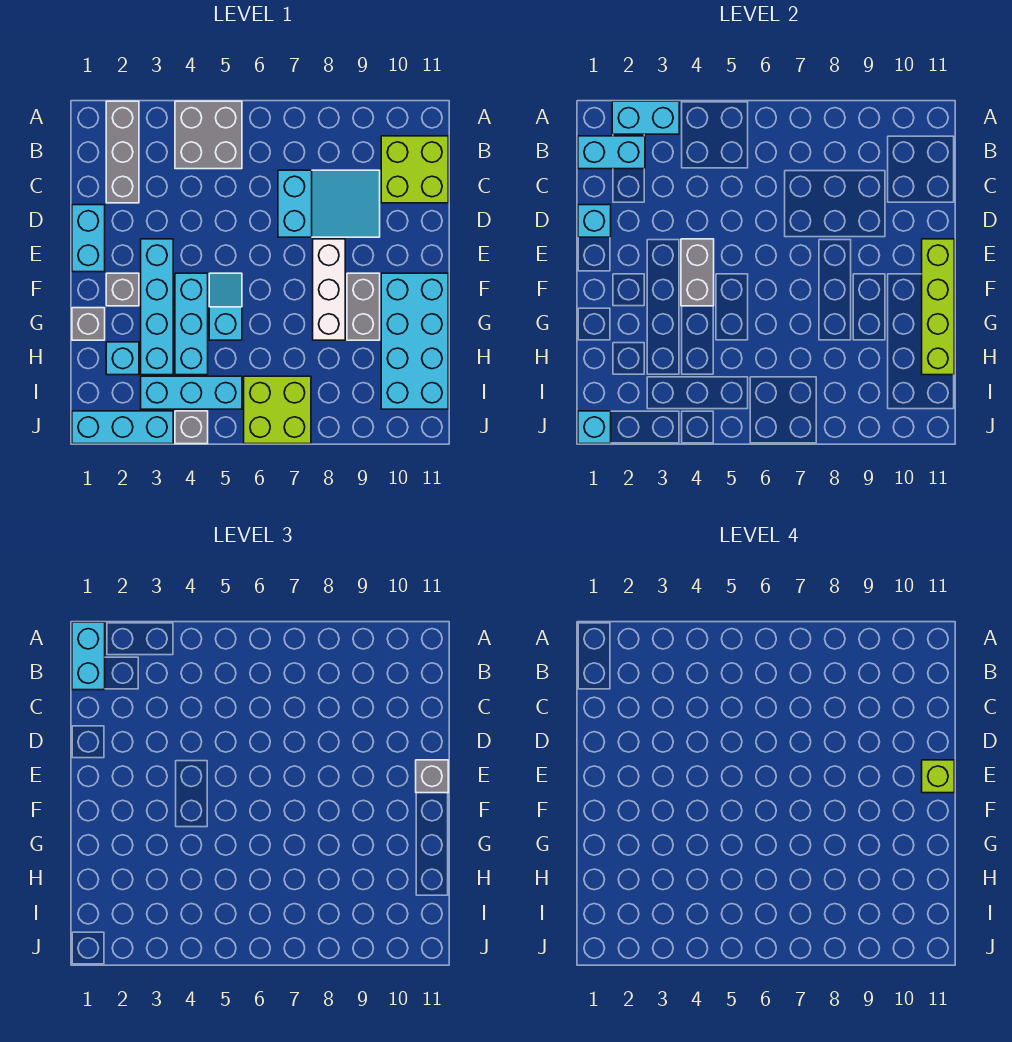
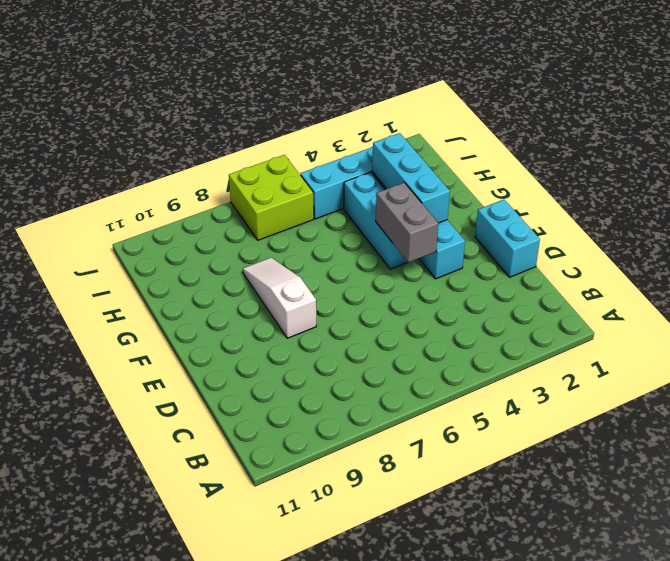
white slope E8:G8 level 1 top E -> white brick E8:G8 level 1
cyan brick F3:H3 level 2 -> cyan brick J1:J3 level 1
none -> grey brick A2:C2 level 1
none -> grey brick A4:B5 level 1
none -> lime brick B10:C11 level 1

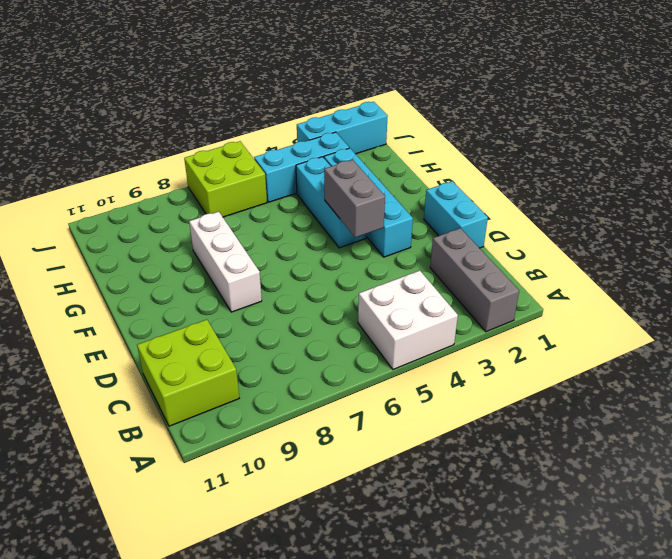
white brick A4:B5 level 1 -> grey brick A4:B5 level 1
none -> cyan slope C7:D9 level 1 top 7
none -> grey brick F2 level 1
none -> cyan slope F5:G5 level 1 top G

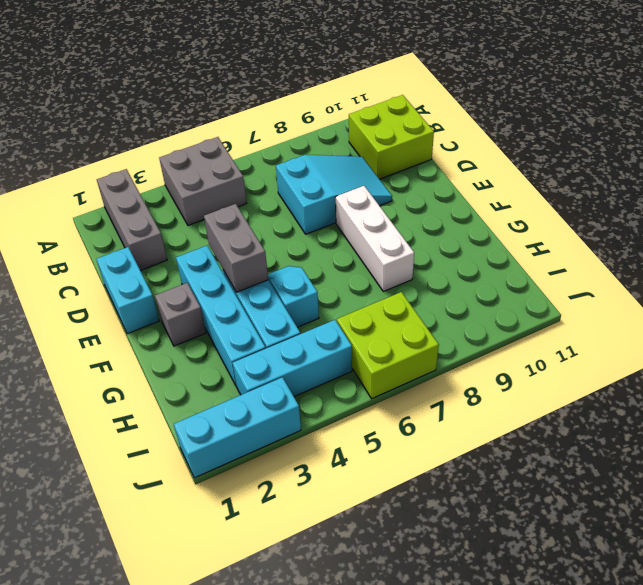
none -> grey brick F9:G9 level 1
none -> cyan brick F10:I11 level 1
none -> grey brick G1 level 1

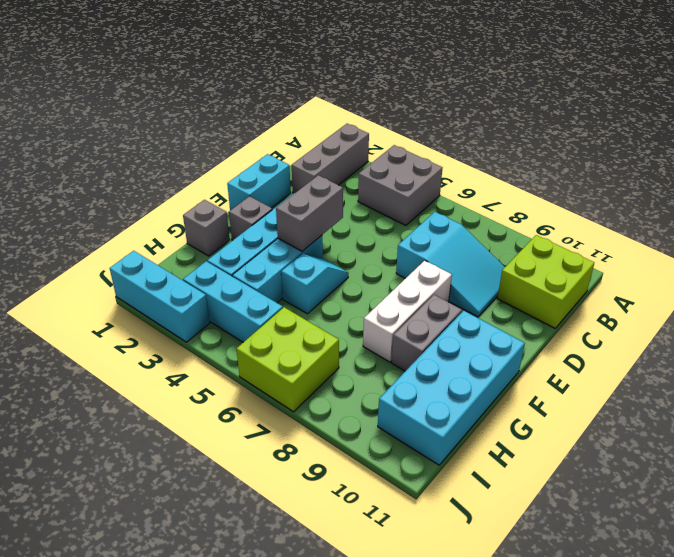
none -> cyan brick H2 level 1
none -> grey brick J4 level 1
none -> cyan brick A2:A3 level 2

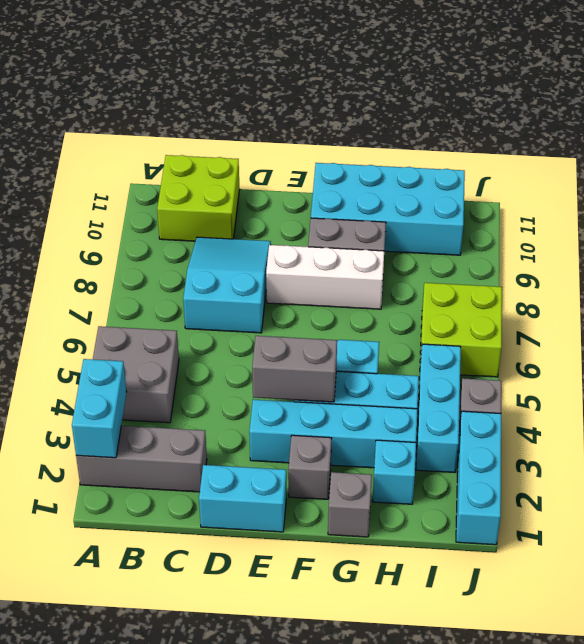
none -> cyan brick B1:B2 level 2
none -> cyan brick D1 level 2
none -> lime brick E11:H11 level 2

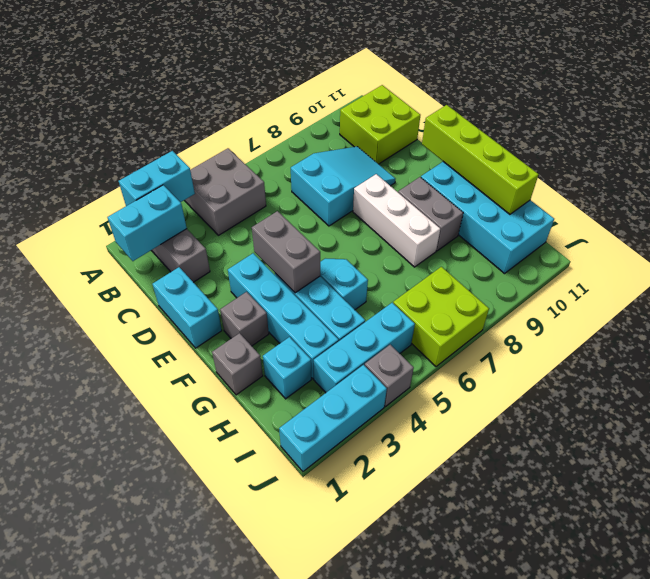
none -> cyan brick D1 level 2
none -> cyan brick J1 level 2
none -> cyan brick A1:B1 level 3

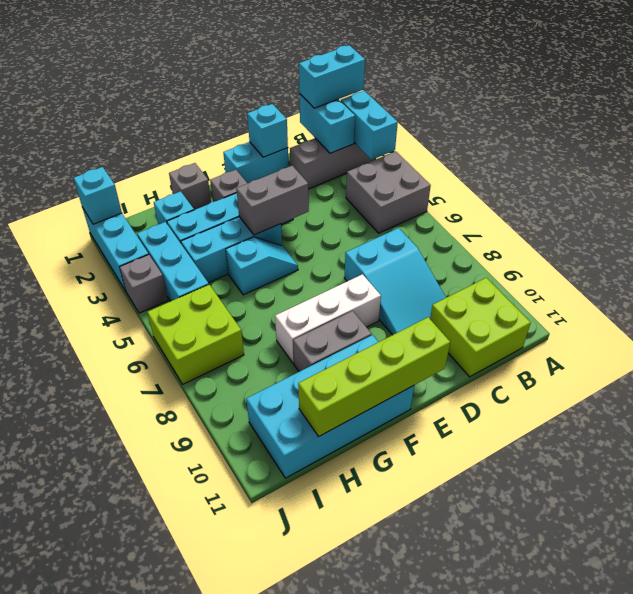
none -> grey brick E11 level 3
none -> lime brick E11 level 4

